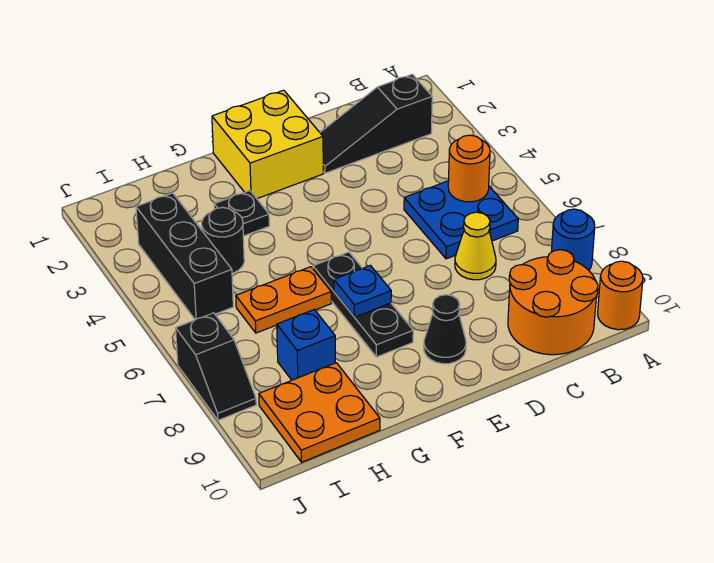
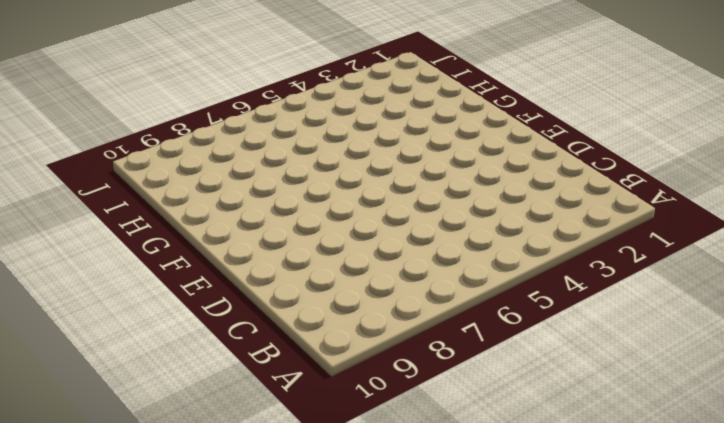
none -> blue round brick A8 level 1
none -> orange round brick A10 level 1
none -> black slope B2:D2 level 1 top B

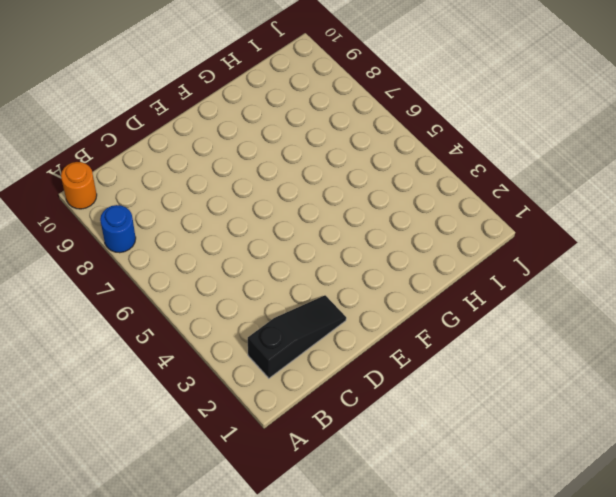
none -> blue plate B5:C6 level 1
none -> orange round brick B9:C10 level 1
none -> yellow cone C7 level 1

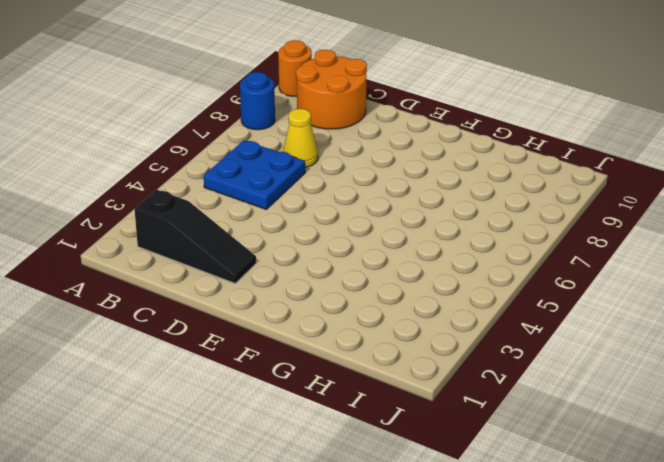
none -> yellow brick E1:F2 level 1
none -> black cone E9 level 1
none -> black plate F6:F8 level 1

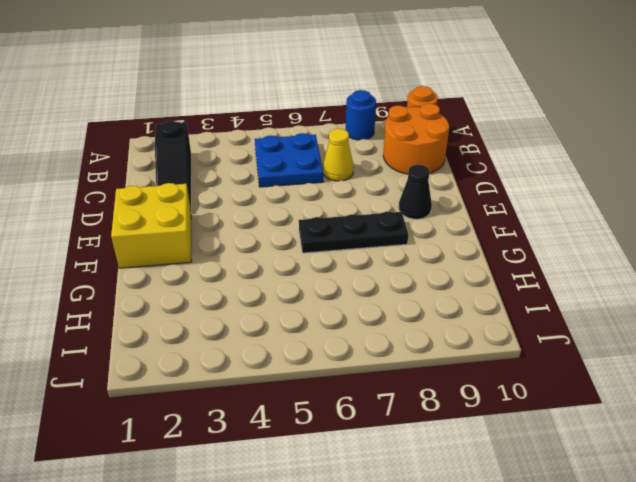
none -> black plate G3 level 1
none -> orange plate G6:H6 level 1
none -> black round brick H4 level 1

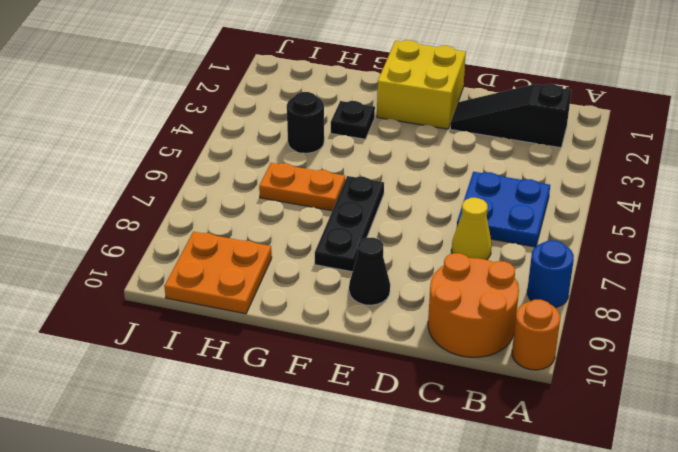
none -> blue brick H8 level 1
none -> black brick I3:I5 level 1
none -> black slope J7:J8 level 1 top 7

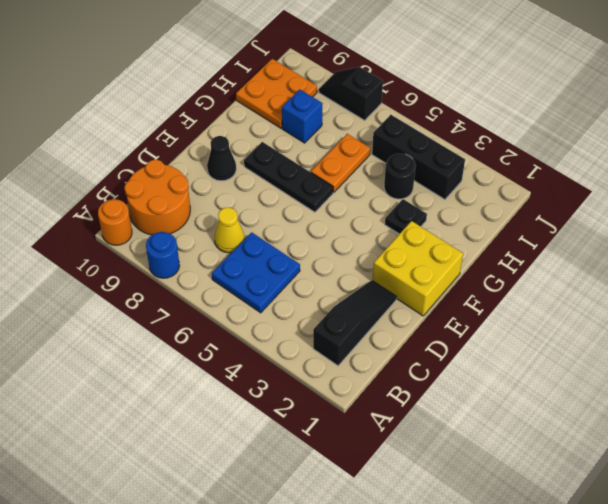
none -> orange round brick B5 level 2
none -> blue plate F7 level 2

